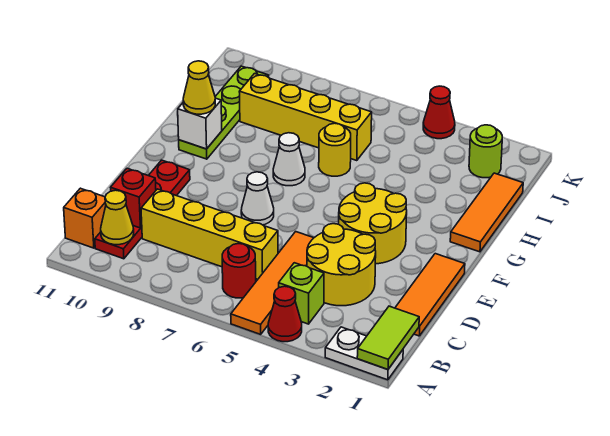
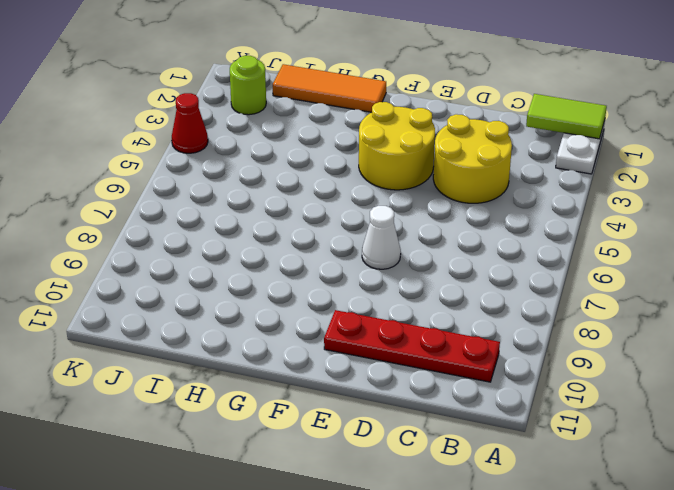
none -> red cone A4 level 1
none -> orange tile A5:D5 level 1
none -> lime brick B4 level 1

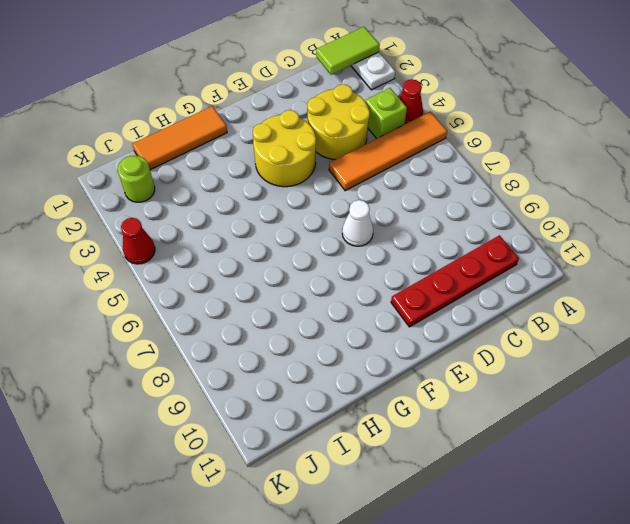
none -> red round brick B6 level 1
none -> orange brick B11 level 1
none -> orange tile C1:E1 level 1

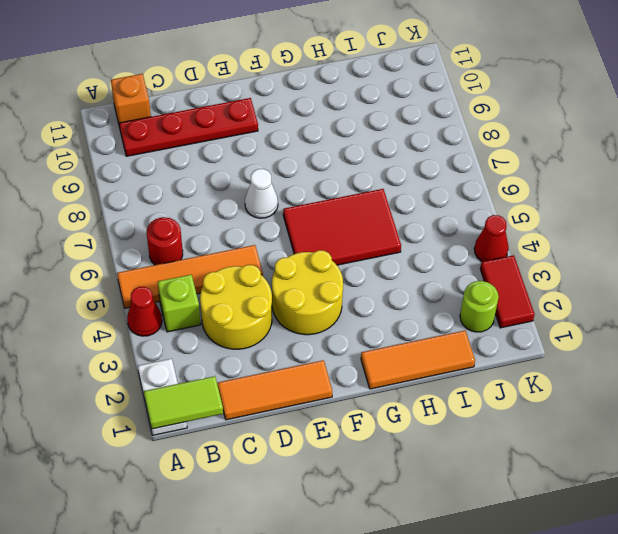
red tile F5:H6 level 1 -> yellow round brick H6 level 1
red tile K2:K3 level 1 -> none
none -> yellow brick C6:C9 level 1
none -> white cone G7 level 1
none -> lime plate G10:J10 level 1

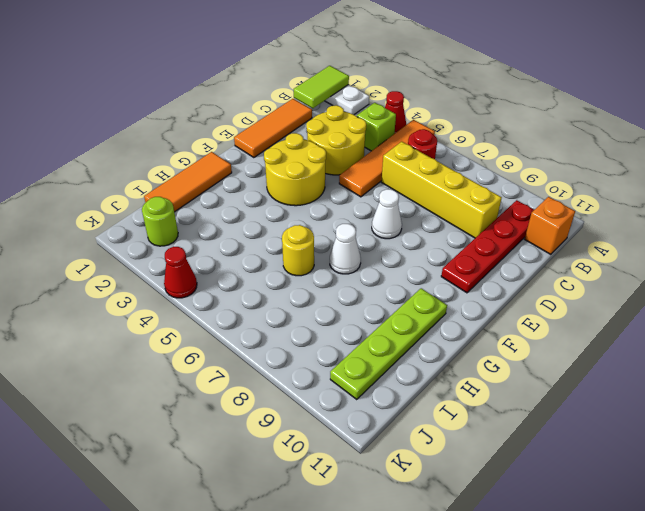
none -> yellow brick I6:I9 level 1
none -> yellow cone B10 level 2
none -> red brick C10 level 2

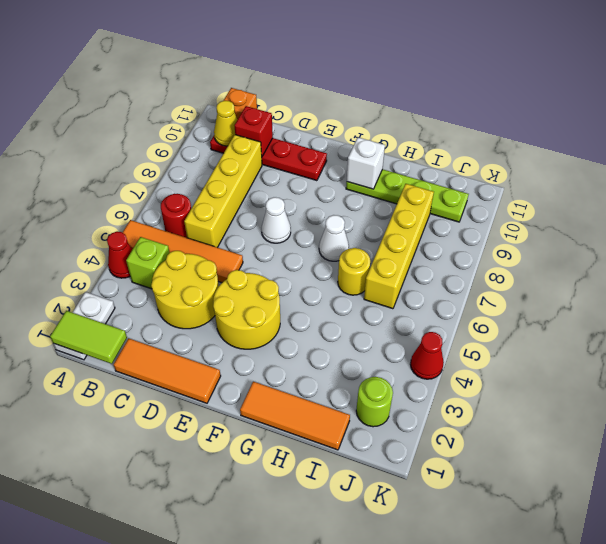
none -> yellow cone G10 level 3

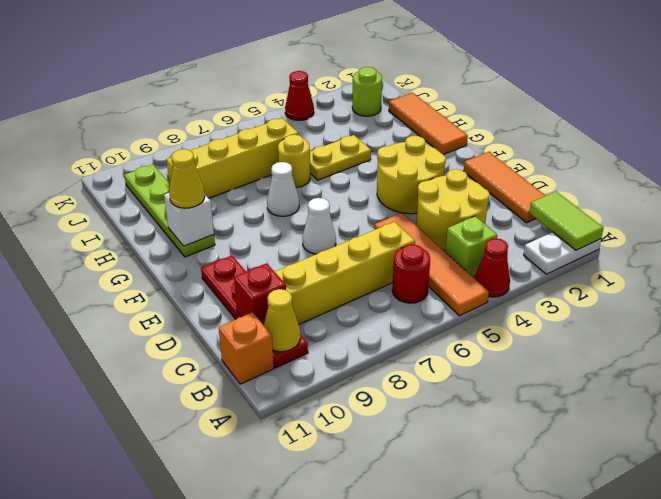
yellow plate H4:H5 level 1 -> none

